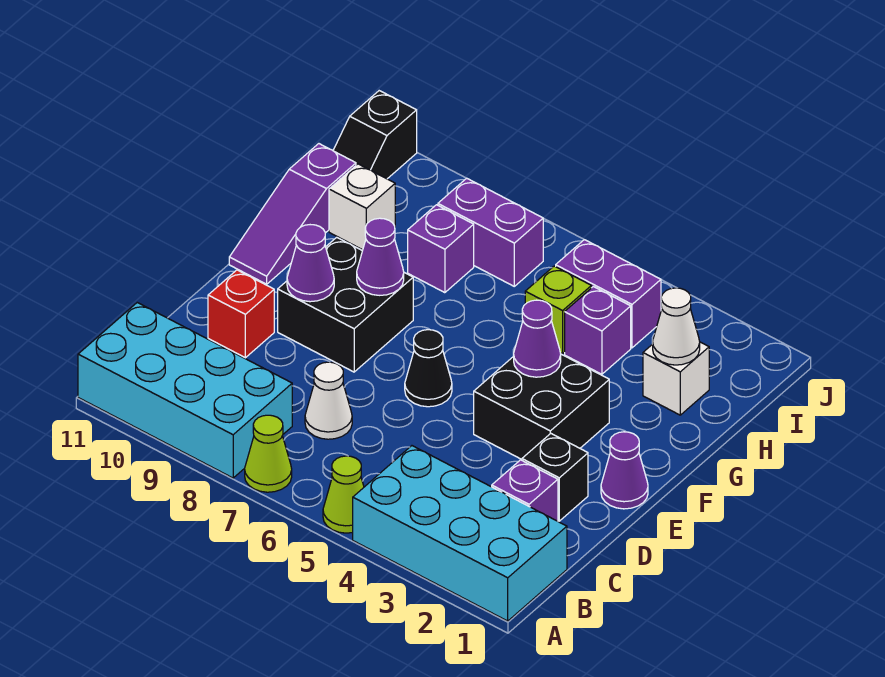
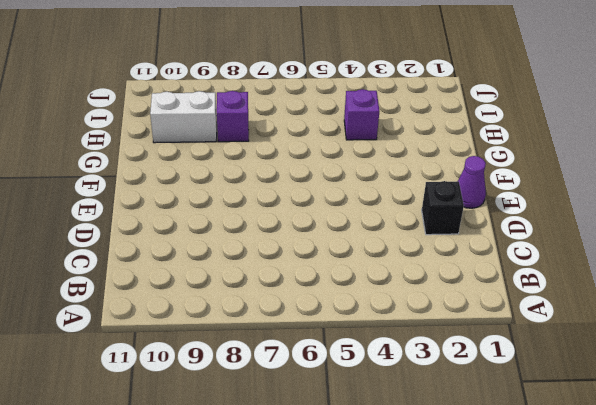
white brick H9:H10 level 1 -> white brick H10 level 1
none -> cyan brick A1:B4 level 1
none -> lime cone A5 level 1
none -> lime cone A7 level 1

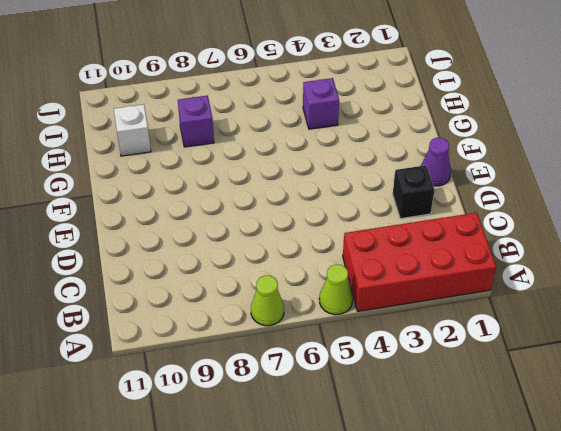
red brick A1:B4 level 1 -> cyan brick A1:B4 level 1
none -> cyan brick A8:B11 level 1
none -> purple brick C2 level 1
none -> white cone C7 level 1

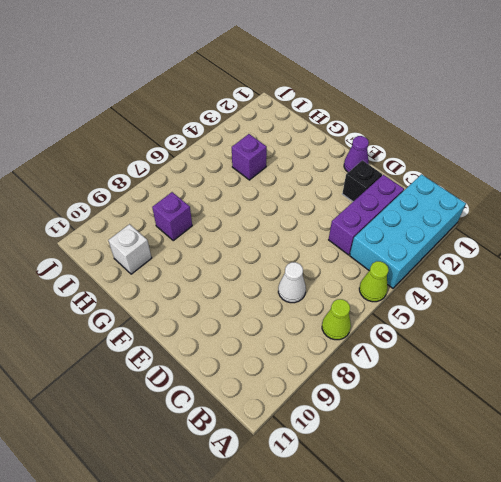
purple brick C2:C4 level 1 -> purple brick C2 level 1
none -> cyan brick A8:B11 level 1
none -> red brick D10 level 1
none -> black brick E3:F4 level 1

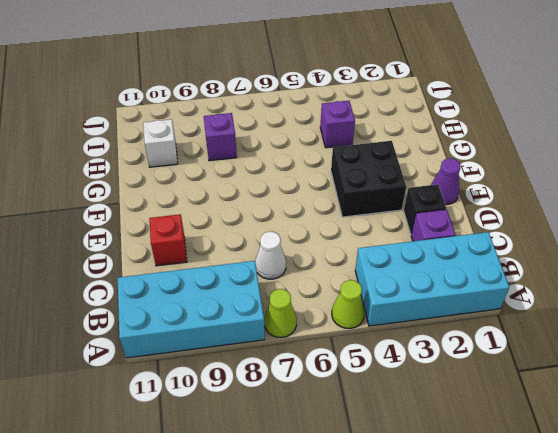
none -> black cone E6 level 1
none -> black brick E8:F9 level 1
none -> purple slope F11:H11 level 1 top H

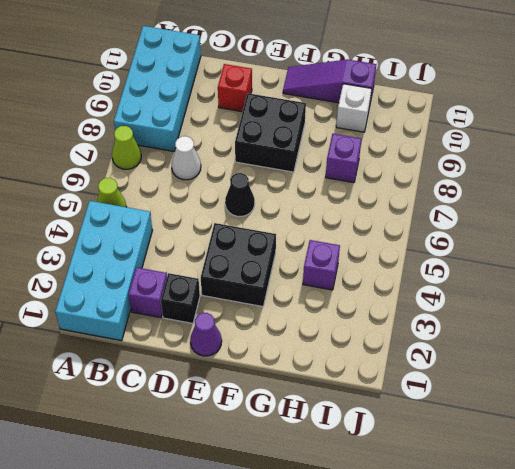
none -> white brick H2 level 1
none -> lime brick H5 level 1
none -> purple brick I4:I5 level 1

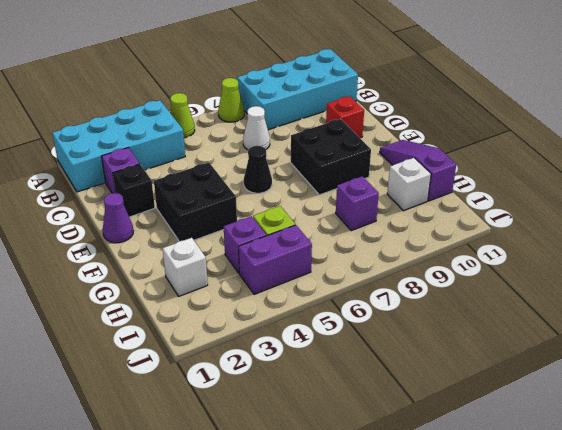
none -> purple brick I7:I8 level 1
none -> black slope I11:J11 level 1 top J
none -> purple cone E9 level 2

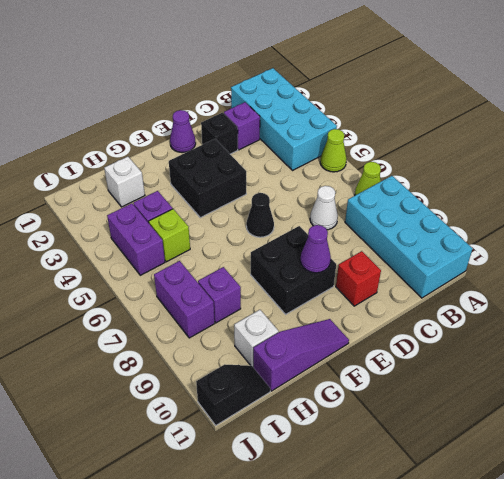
none -> purple cone F4 level 2
none -> purple cone F8 level 2
none -> white cone H2 level 2

